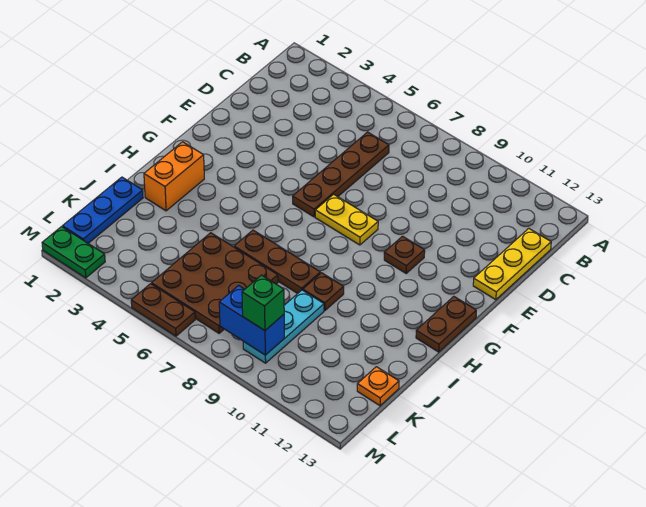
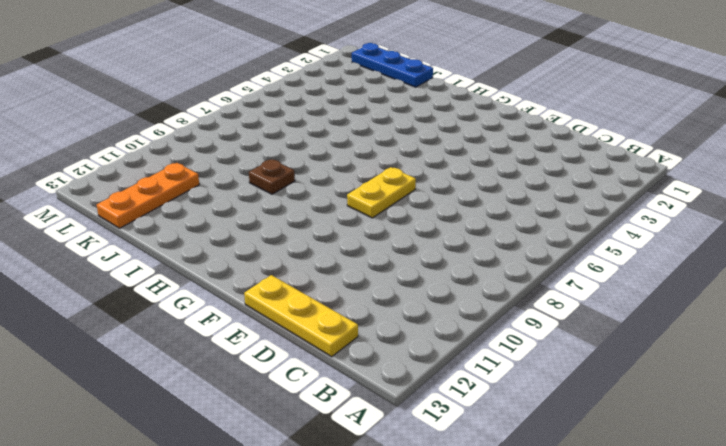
orange plate K11:K13 level 1 -> orange plate K13 level 1
none -> brown plate C6:F6 level 1
none -> brown plate F10 level 1
none -> brown plate G13:H13 level 1

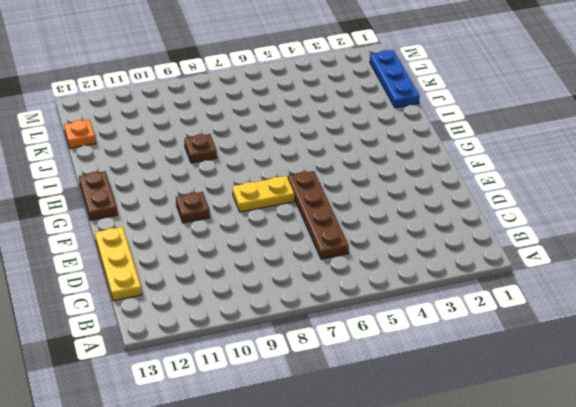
none -> orange brick H2:I2 level 1
none -> brown plate I6:I8 level 1
none -> brown plate J5:L7 level 1

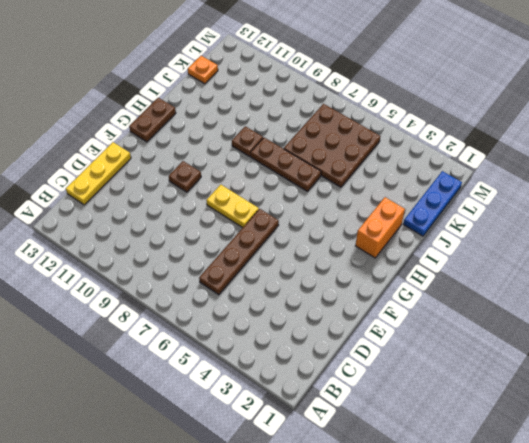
none -> cyan plate J9:L9 level 1
none -> green plate M1:M2 level 1
none -> brown plate M5:M6 level 1

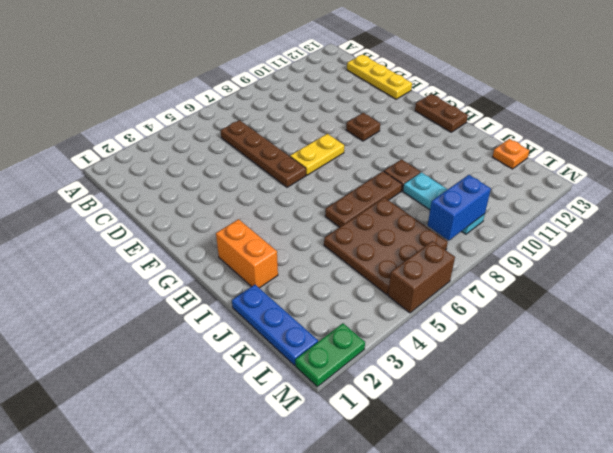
brown brick M5:M6 level 1 -> brown plate M5:M6 level 1
none -> green brick L9 level 3

